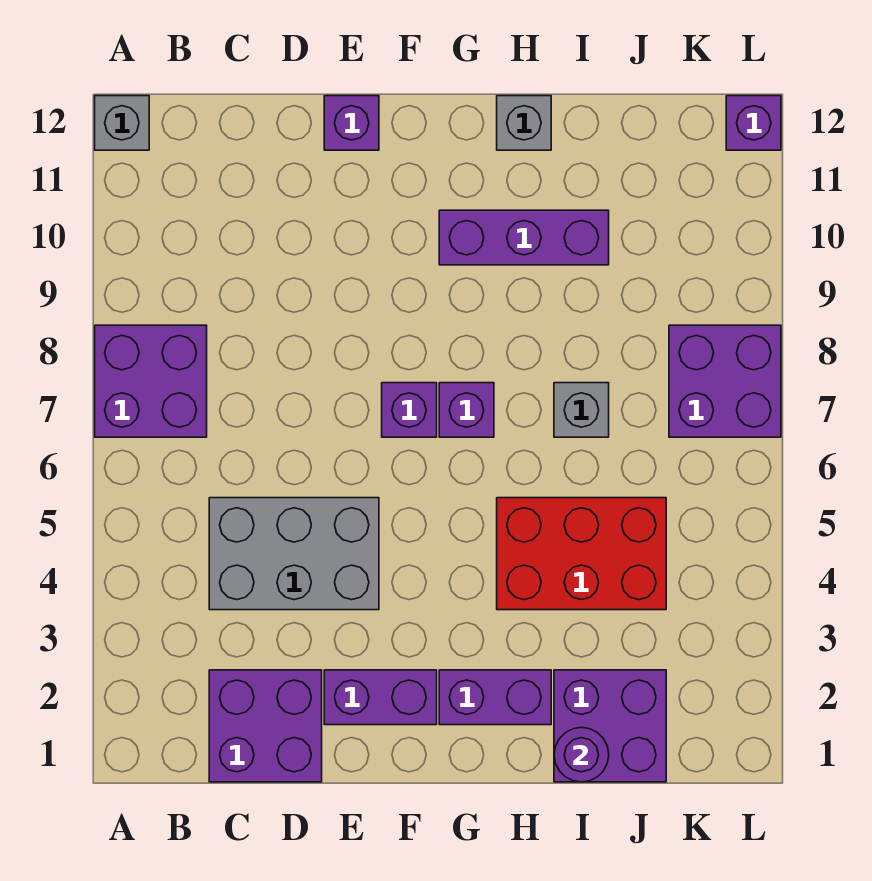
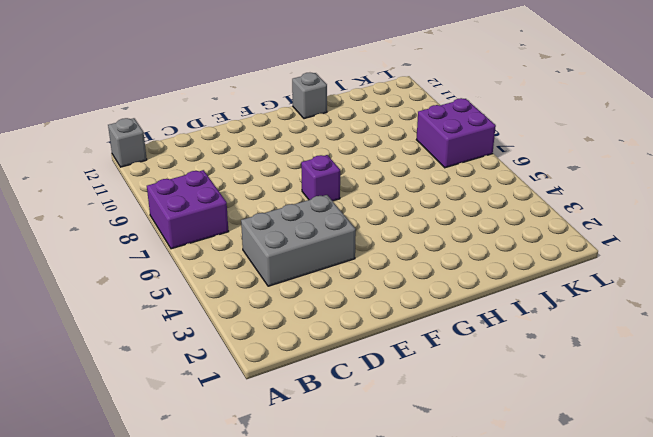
none -> purple brick C1:D2 level 1
none -> purple brick E2:F2 level 1
none -> purple brick E12 level 1

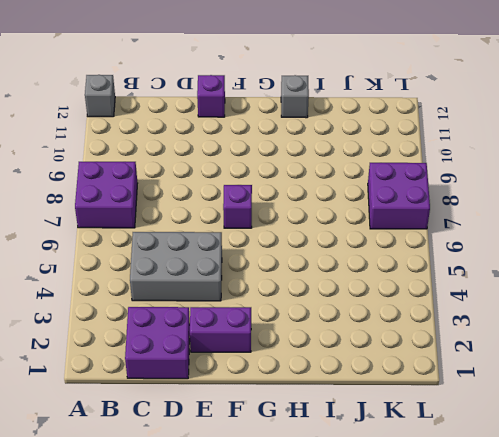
none -> purple brick G2:H2 level 1
none -> purple brick G7 level 1
none -> purple brick G10:I10 level 1

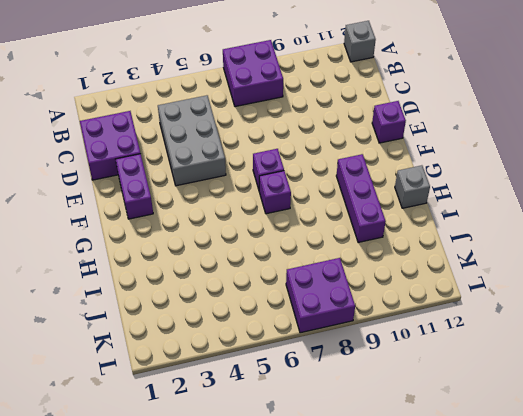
none -> purple brick G2:H2 level 1
none -> red brick H4:J5 level 1
none -> purple brick I1:J2 level 1

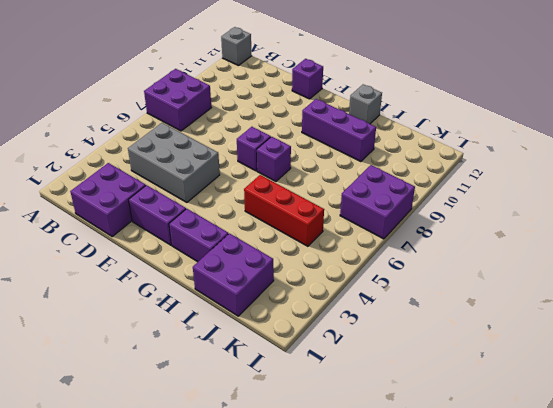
red brick H5:J5 level 1 -> red brick H4:J5 level 1
none -> grey brick I7 level 1
none -> purple brick L12 level 1
none -> purple round brick I1 level 2

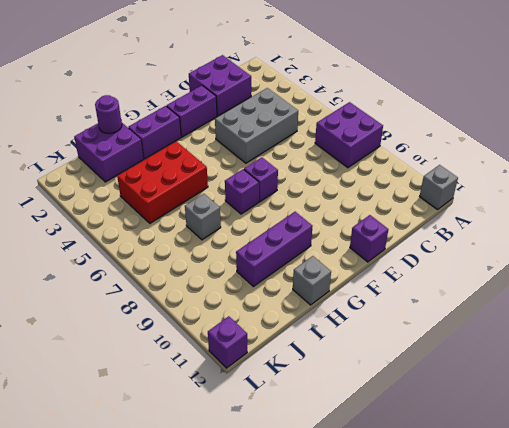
none -> purple brick K7:L8 level 1

